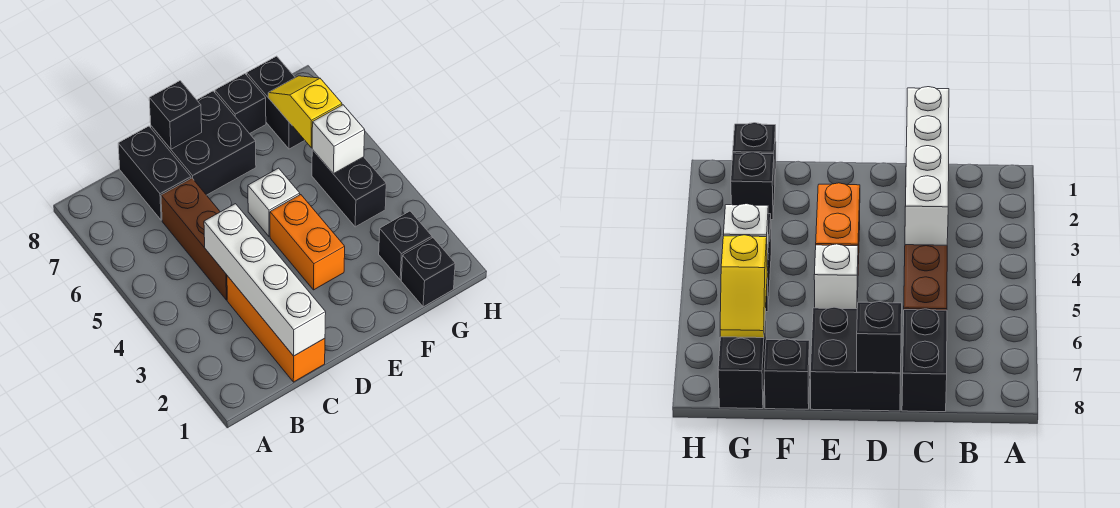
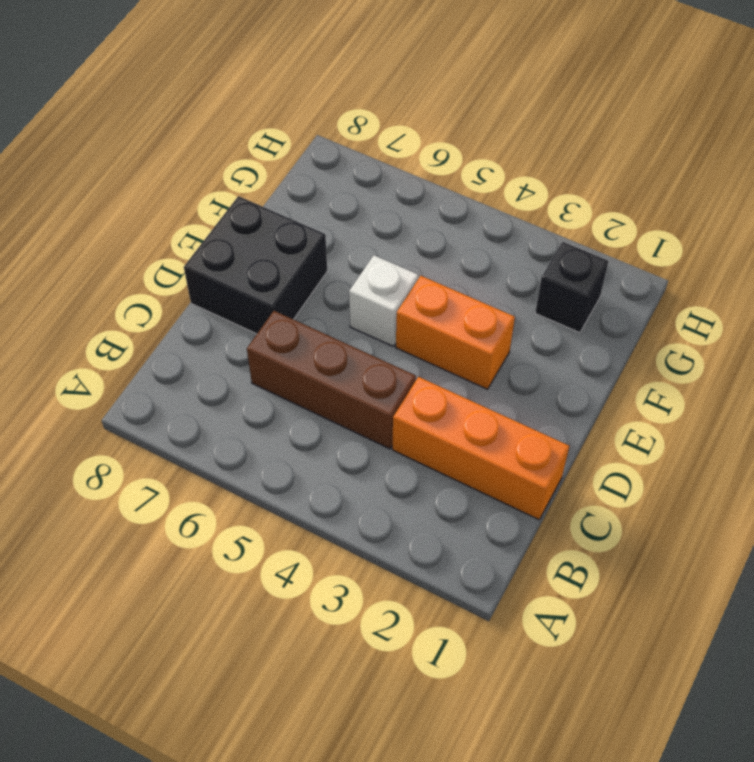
none -> black brick C7:C8 level 1
none -> black brick F8 level 1
none -> black brick G1 level 1

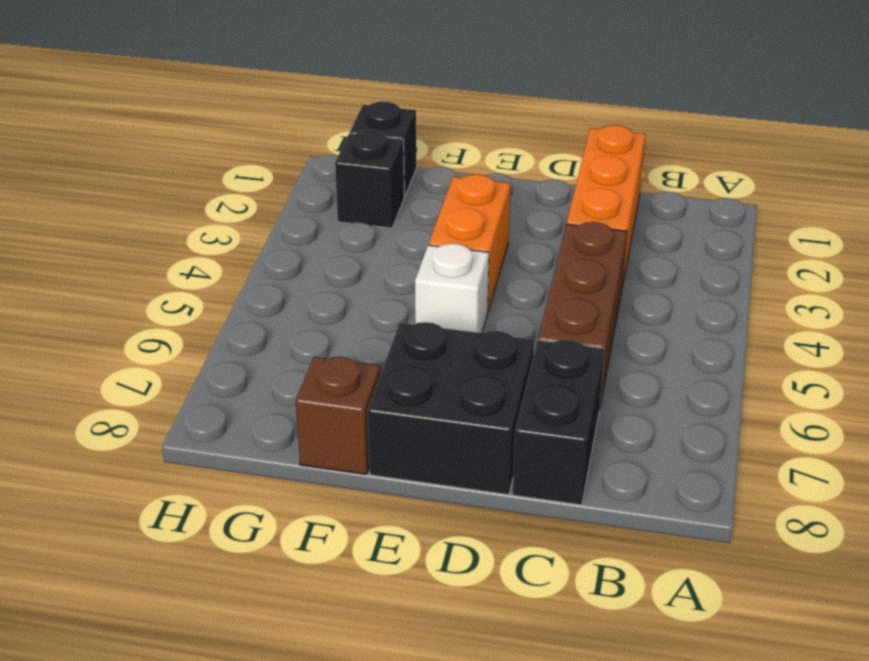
brown brick F8 level 1 -> black brick F8 level 1
none -> black brick G4:G5 level 1
none -> black brick G7:G8 level 1
none -> white brick C1:C4 level 2

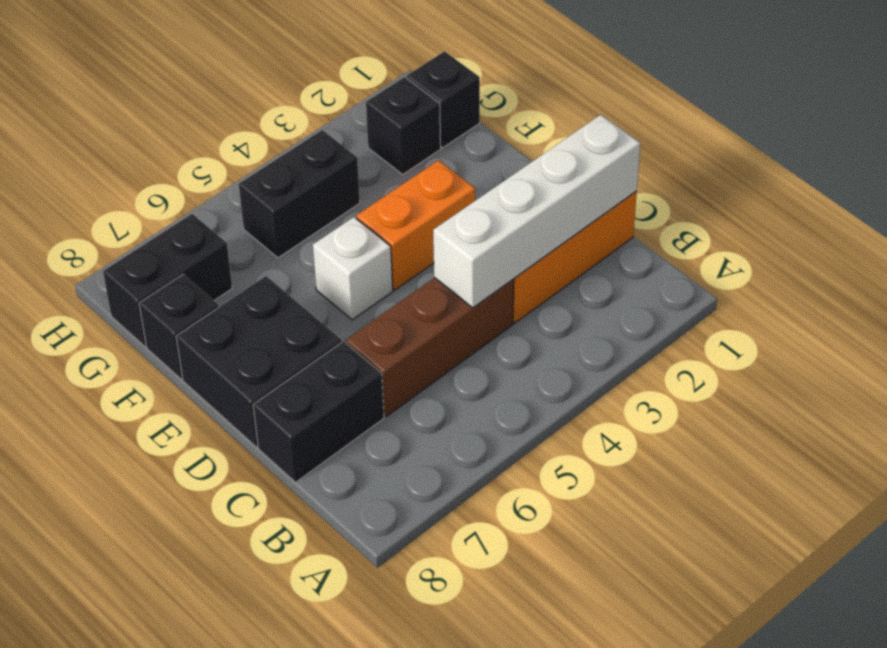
none -> black brick D8 level 2
none -> white brick G5 level 2
none -> yellow slope G6:G7 level 2 top 6

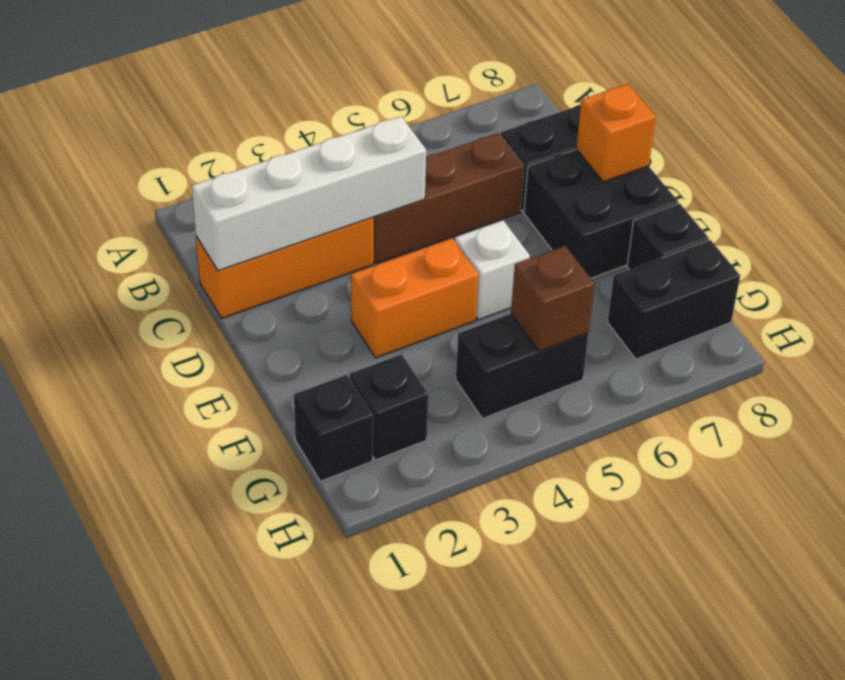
orange brick D8 level 2 -> black brick D8 level 2
brown brick G5 level 2 -> white brick G5 level 2
none -> yellow slope G6:G7 level 2 top 6

